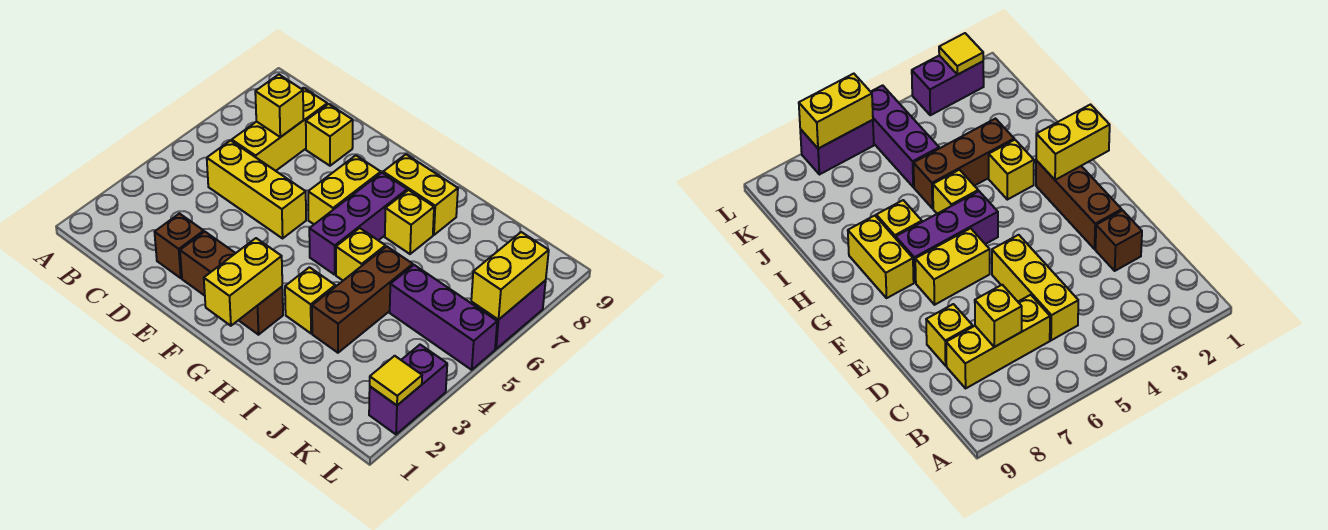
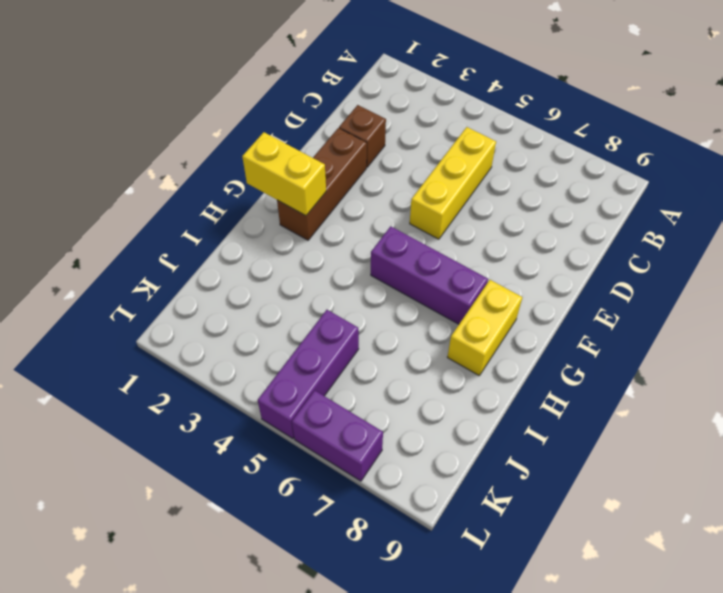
none -> yellow brick C6:C8 level 1
none -> yellow brick D8 level 1
none -> yellow brick F6:F7 level 1

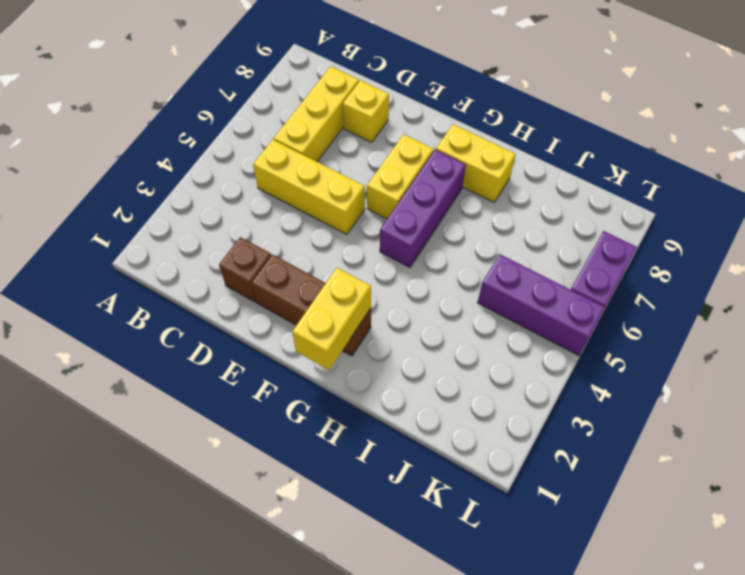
none -> yellow brick H3 level 1
none -> yellow brick H5 level 1
none -> yellow brick H7 level 1

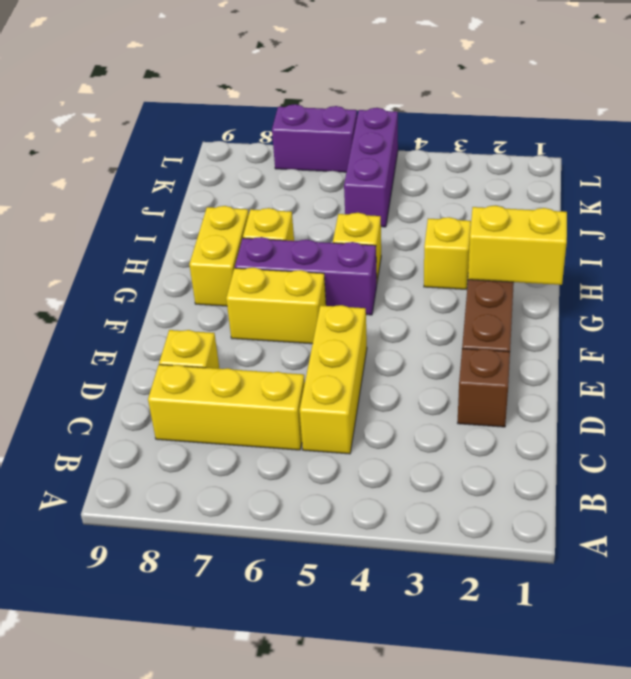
none -> brown brick I3:I5 level 1
none -> purple brick L2:L3 level 1
none -> yellow brick C7 level 2

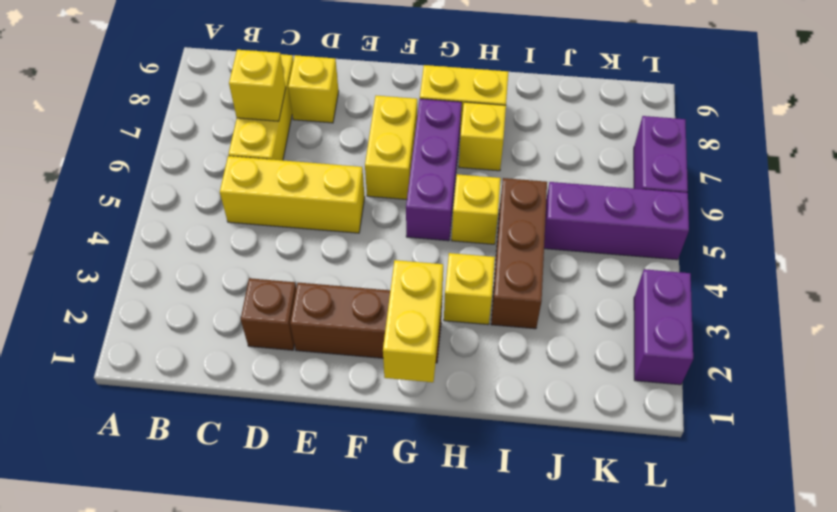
none -> yellow tile L2 level 2
none -> yellow brick L6:L7 level 2

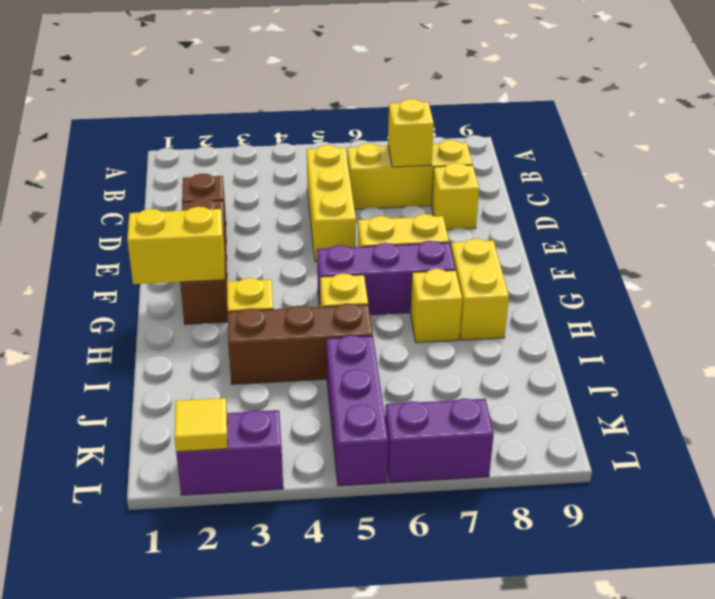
none -> yellow brick L6:L7 level 2

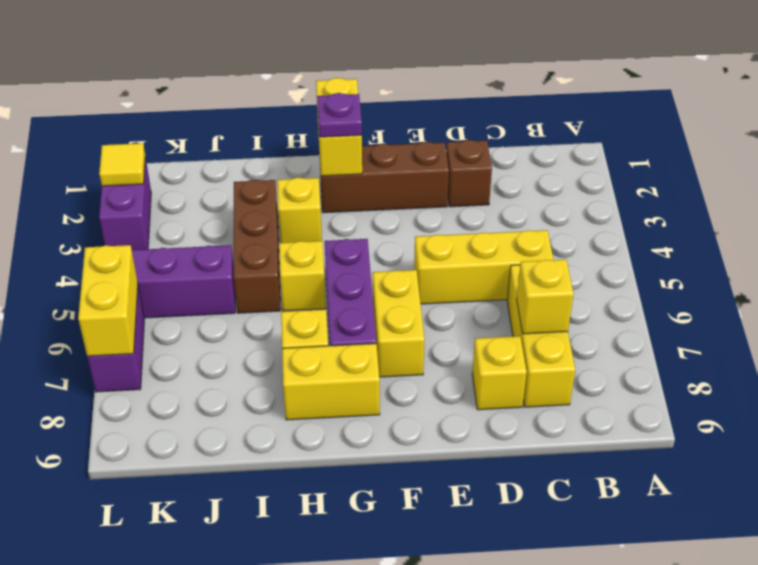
purple plate G2 level 3 -> none

